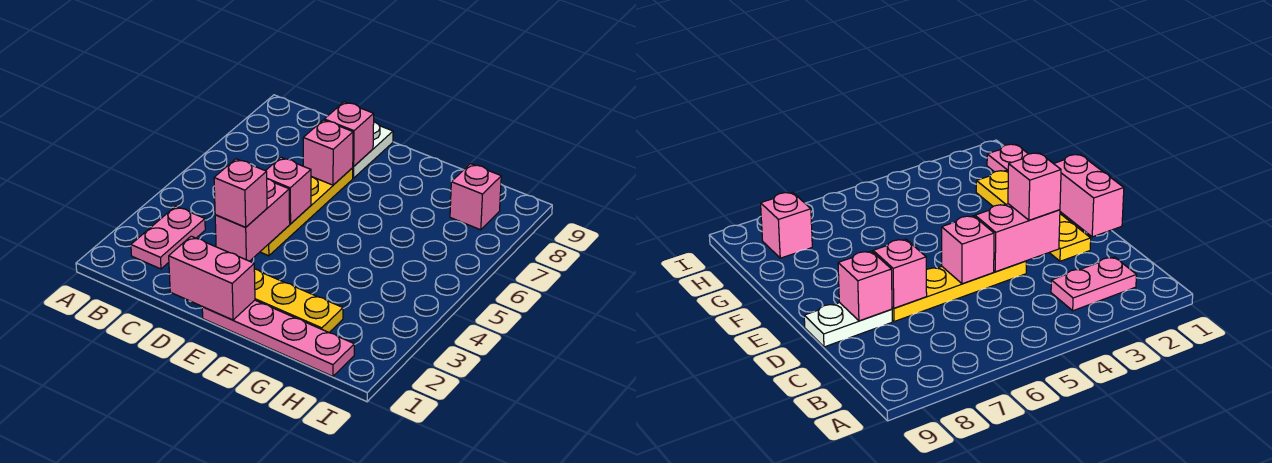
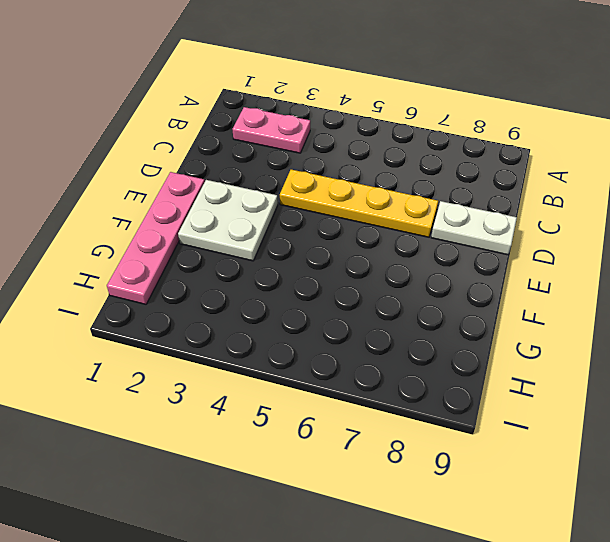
white plate E2:F3 level 1 -> yellow plate D2:G2 level 1
none -> pink brick H8 level 1
none -> pink brick D1:E1 level 2
none -> pink brick D3:D4 level 2

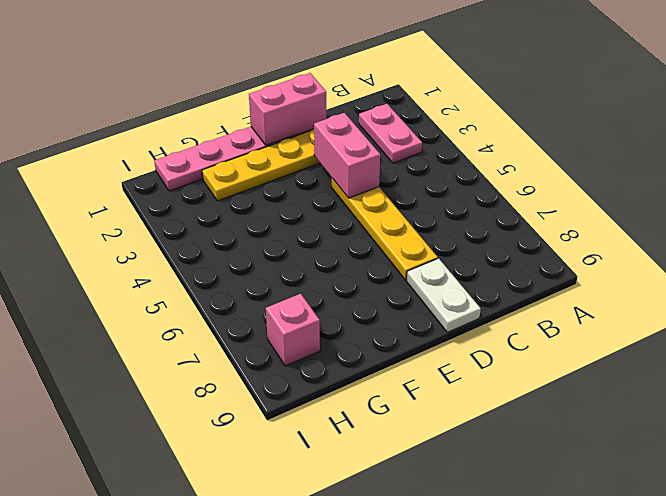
none -> pink brick D5 level 2
none -> pink brick D7 level 2
none -> pink brick D8 level 2

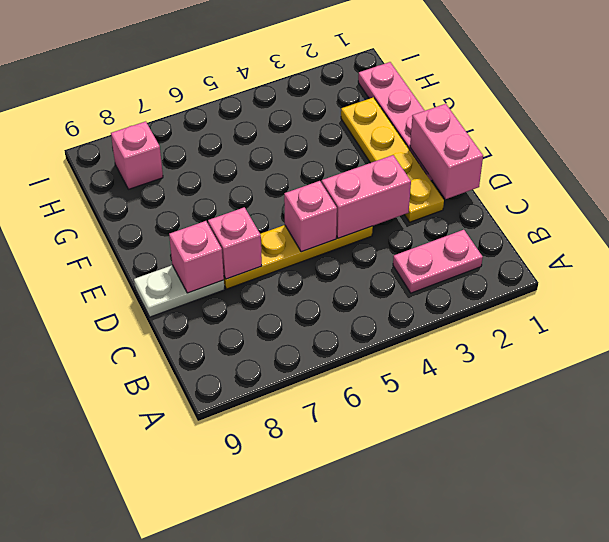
none -> pink brick D3 level 3

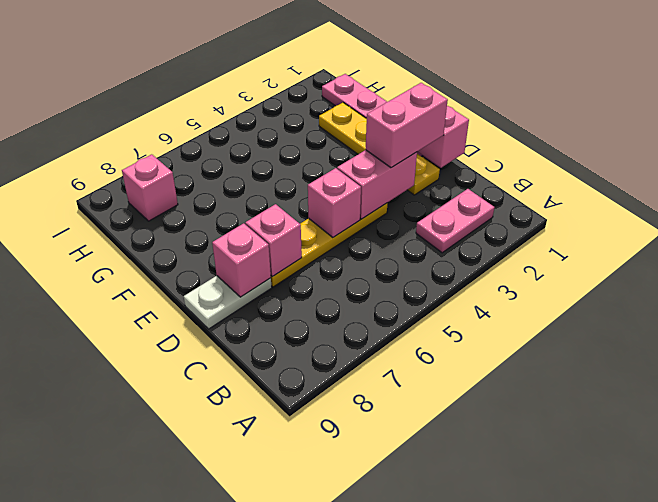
pink brick D2:D3 level 3 -> pink brick D3 level 3

